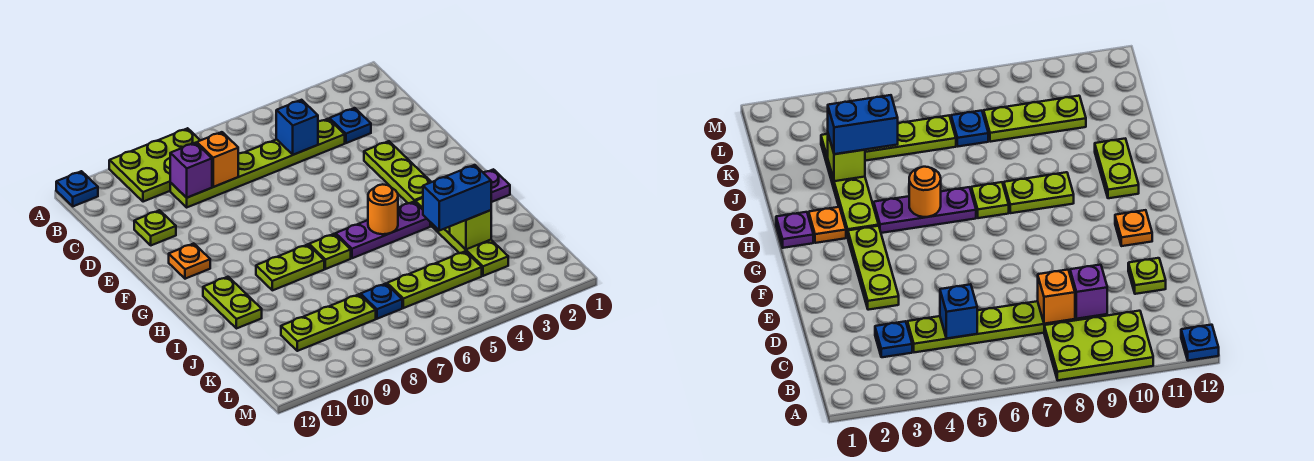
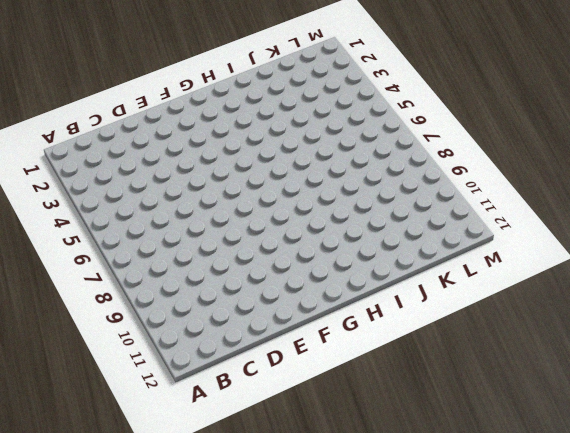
none -> lime plate A8:B10 level 1
none -> blue plate A12 level 1
none -> blue plate C3 level 1

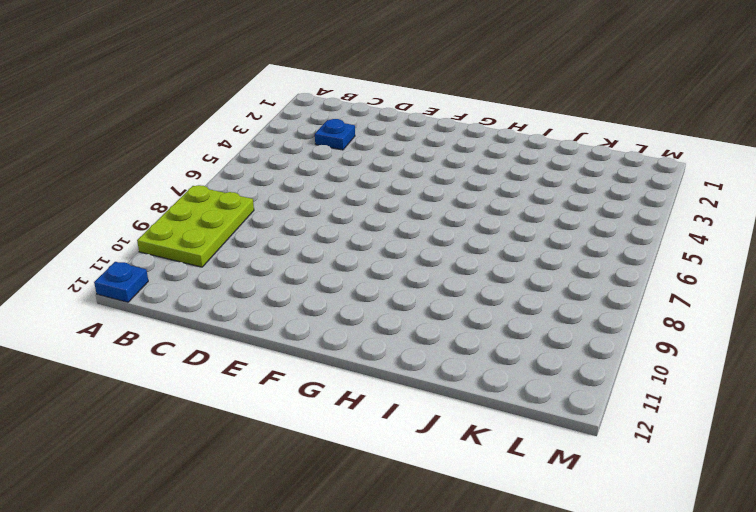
none -> lime plate C4:C9 level 1
none -> lime plate D11 level 1
none -> lime plate E3:G3 level 1

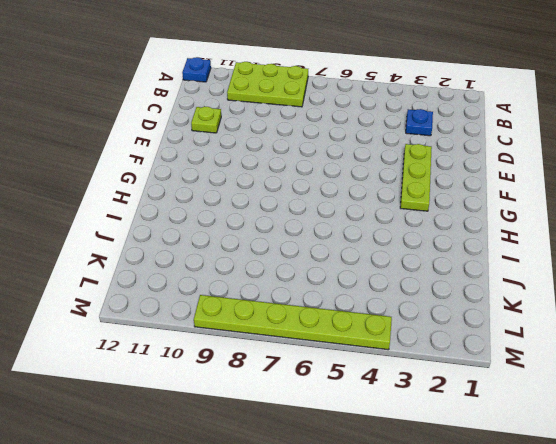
lime plate M4:M9 level 1 -> lime plate C4:C9 level 1
none -> orange plate F11 level 1
none -> purple plate H1 level 1
none -> orange plate H2 level 1

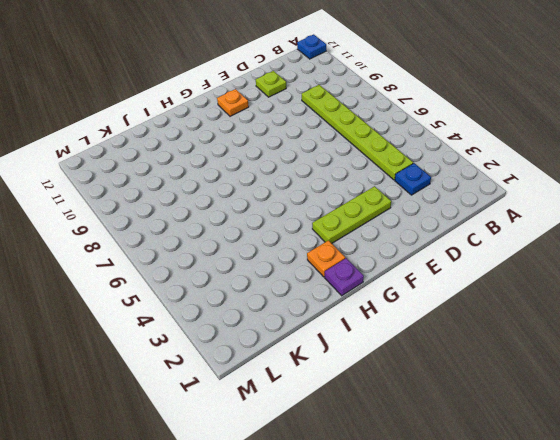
none -> lime plate A8:B10 level 1
none -> lime plate H3:K3 level 1
none -> purple plate H4:H6 level 1

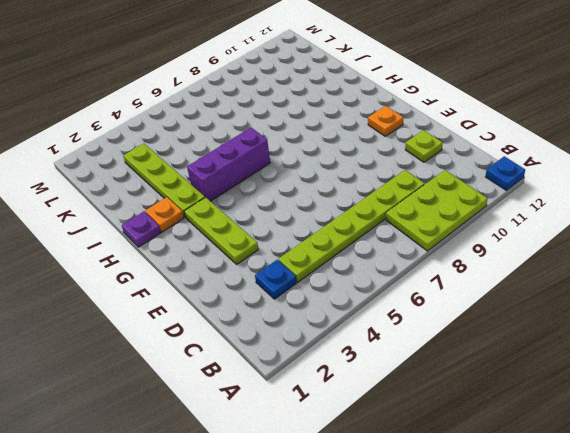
purple brick H4:H6 level 1 -> purple plate H4:H6 level 1
none -> lime plate H7 level 1
none -> lime plate H8:H9 level 1
none -> lime plate H11:I11 level 1

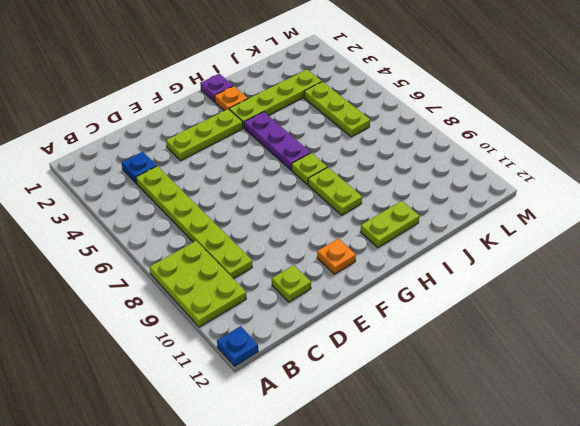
none -> blue plate K7 level 1
none -> lime plate K8:K10 level 1
none -> blue brick C5 level 2

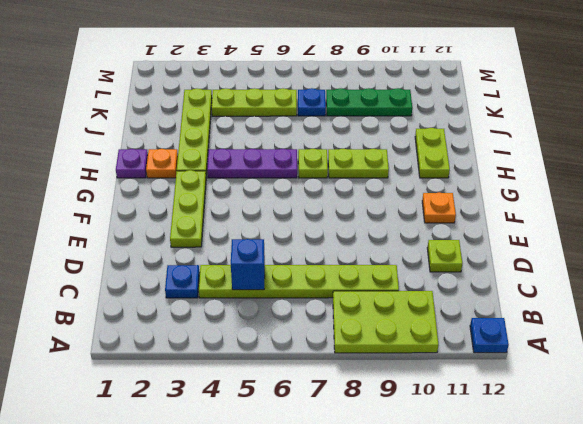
green plate K8:K10 level 1 -> lime plate K8:K10 level 1
none -> orange brick C8 level 2
none -> purple brick C9 level 2
none -> orange round brick H5 level 2

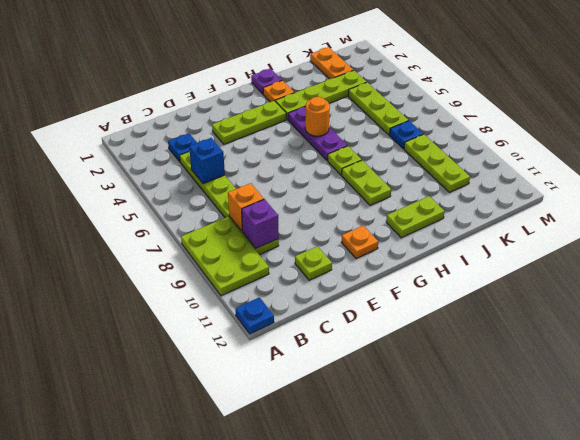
orange plate K1:K2 level 1 -> none
none -> lime brick J3 level 2
none -> blue brick J3:J4 level 3

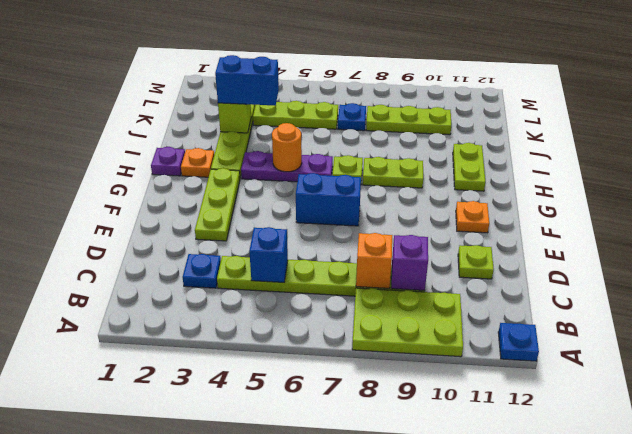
blue brick F6:F7 level 1 -> none

